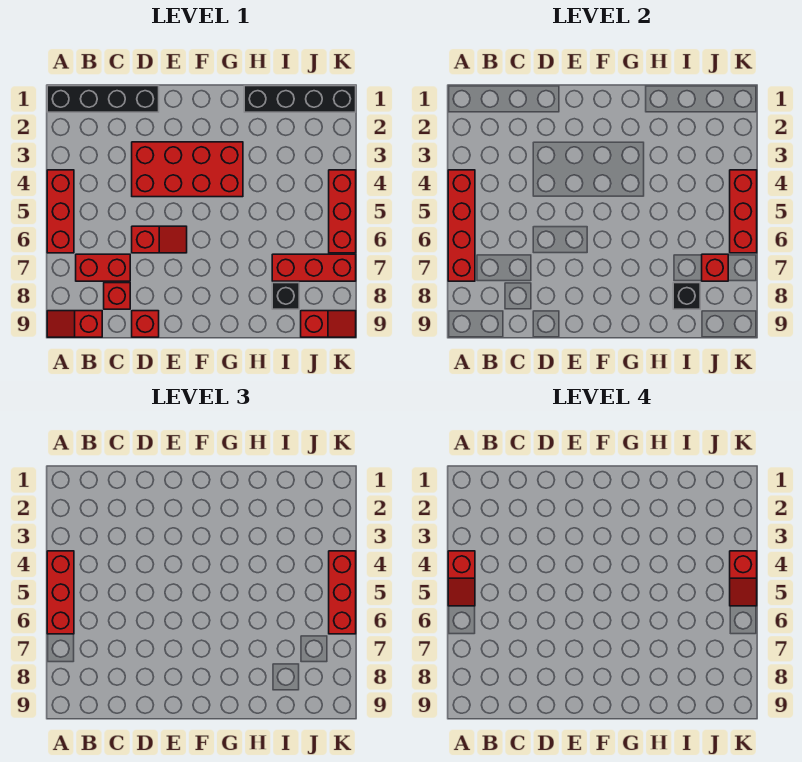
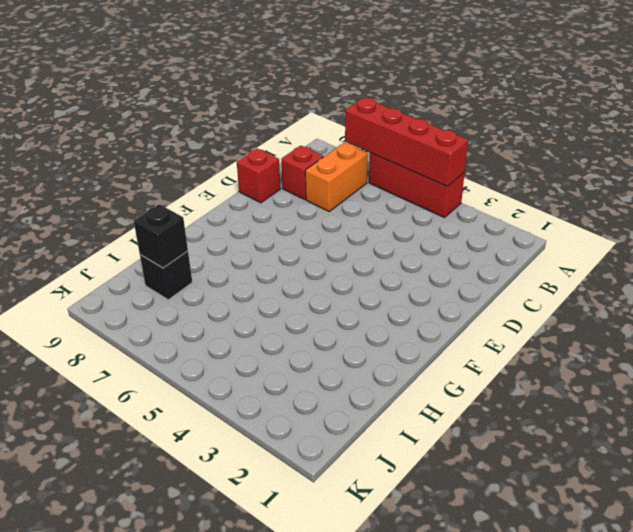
orange brick B7:C7 level 1 -> red brick B7:C7 level 1
none -> black brick A1:D1 level 1
none -> red slope A9:B9 level 1 top B
none -> red brick D3:G4 level 1

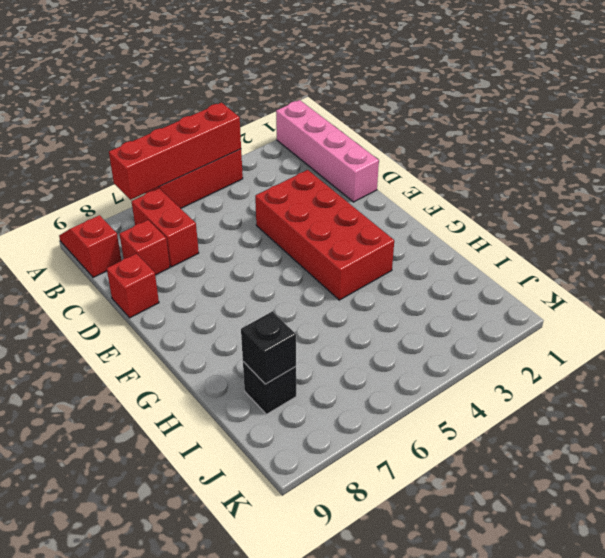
pink brick A1:D1 level 1 -> black brick A1:D1 level 1
none -> red slope D6:E6 level 1 top D
none -> black brick H1:K1 level 1
none -> red brick I7:K7 level 1

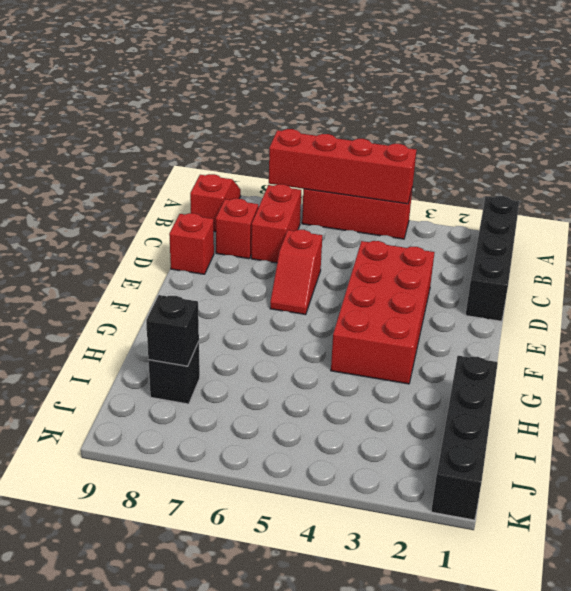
none -> red brick I7:K7 level 1
none -> red slope J9:K9 level 1 top J
none -> red brick K4:K6 level 1

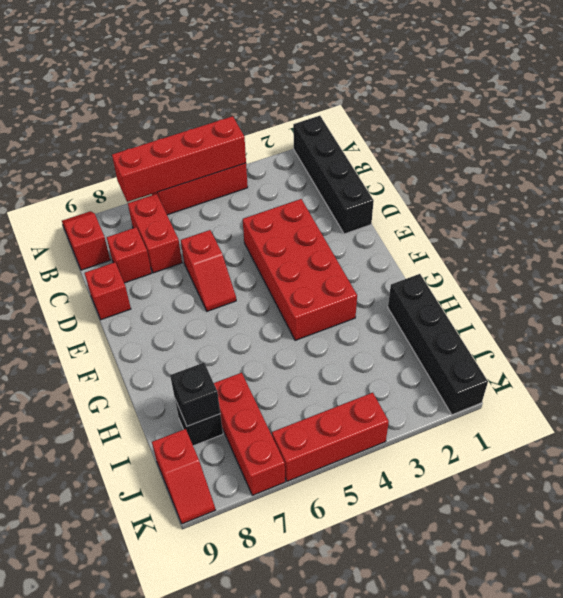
none -> red brick J7 level 2
none -> red brick K4:K6 level 2
none -> red brick A4:A6 level 3

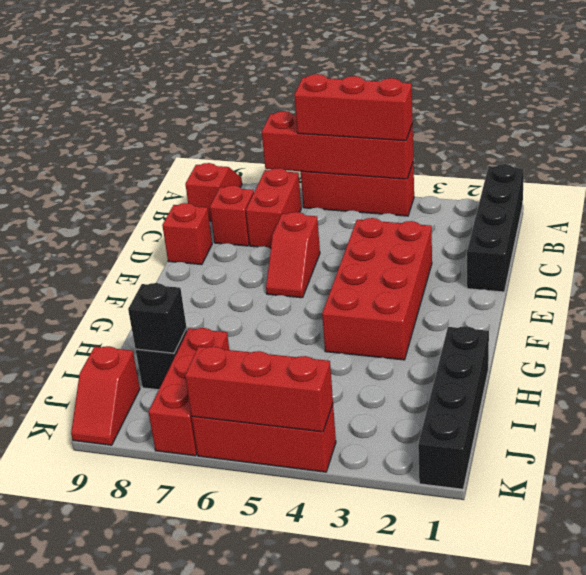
none -> red brick J7 level 2
none -> red brick K4:K6 level 3
none -> red slope A4:A5 level 4 top 4

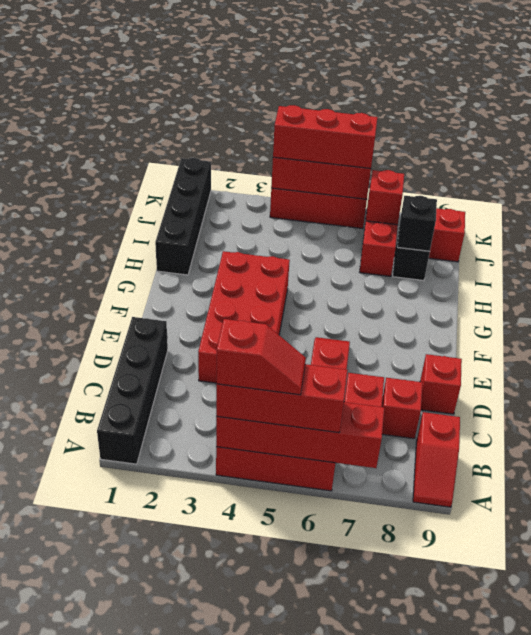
none -> red slope K4:K5 level 4 top 4

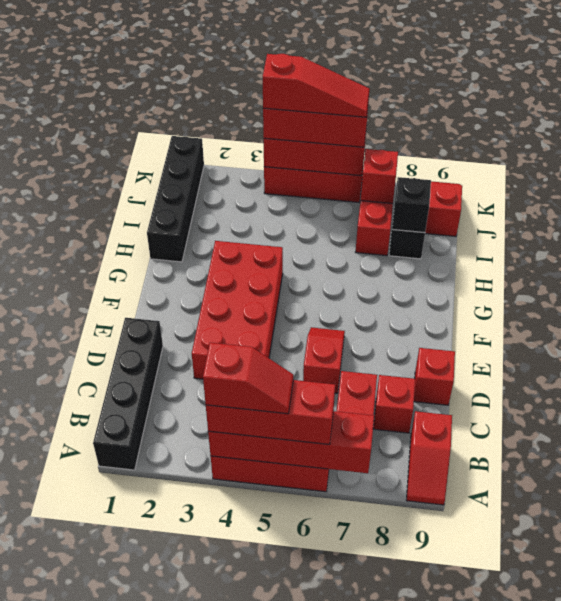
red slope K4:K6 level 4 top 4 -> red slope K4:K5 level 4 top 4

